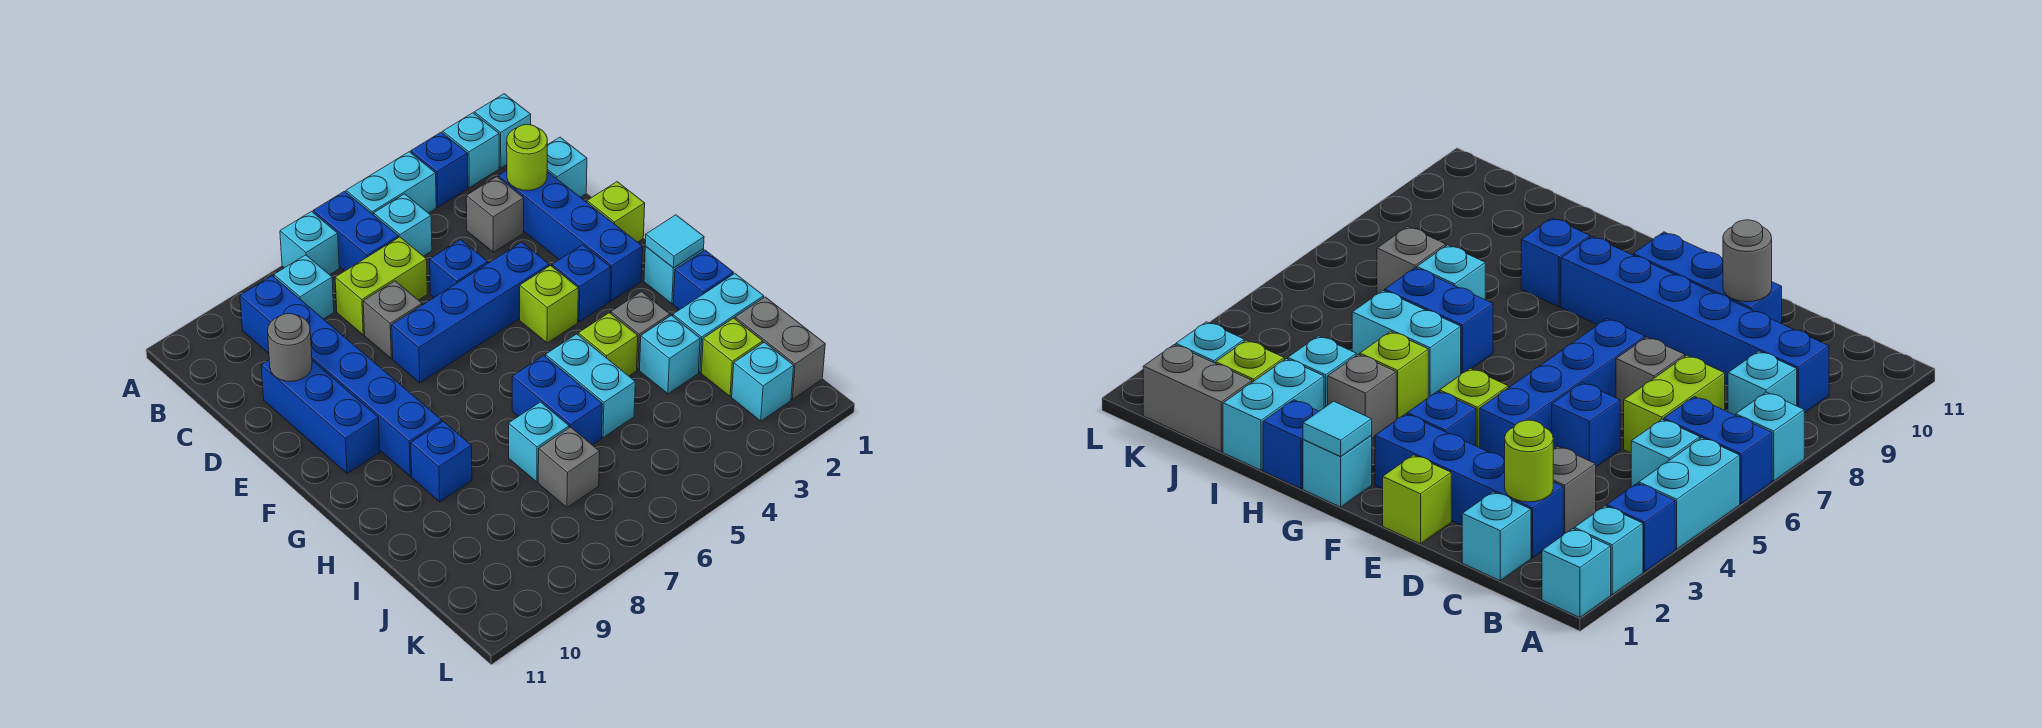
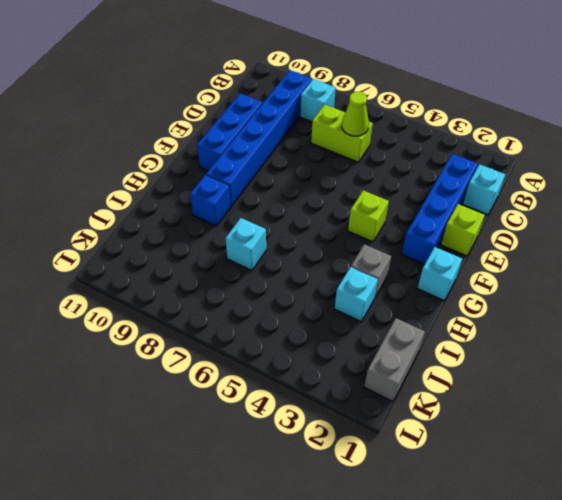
lime cone C6 level 2 -> none
none -> cyan brick A1 level 1
none -> cyan brick A2 level 1
none -> blue brick A3 level 1
none -> cyan brick A4:A5 level 1

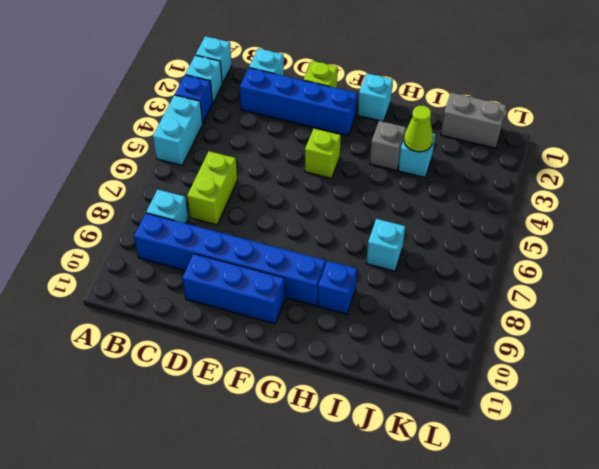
lime cone I3 level 2 -> none
none -> blue brick A6:B6 level 1
none -> cyan brick A7 level 1
none -> cyan brick B5 level 1
none -> grey brick C3 level 1

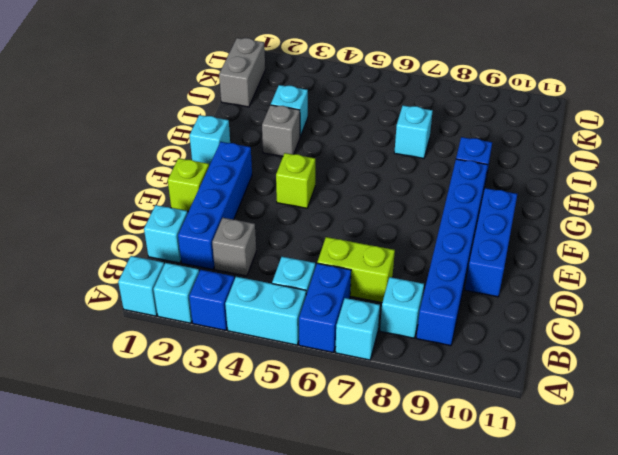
none -> blue brick D5 level 1
none -> grey brick D7 level 1
none -> blue brick E4:E7 level 1
none -> blue brick F3 level 1

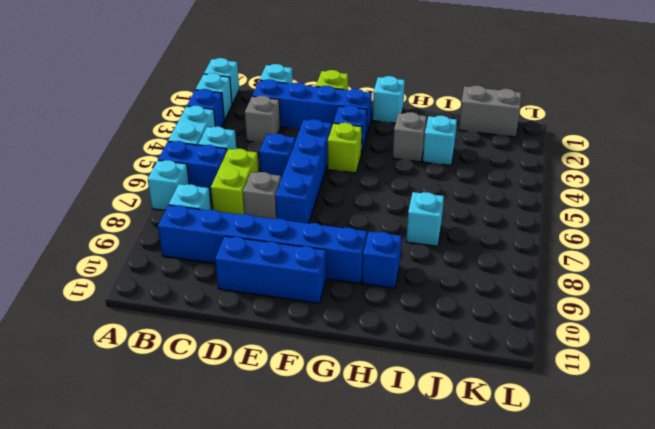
none -> blue brick H1 level 1
none -> lime brick H4 level 1
none -> cyan brick H5:I5 level 1
none -> blue brick H6:I6 level 1

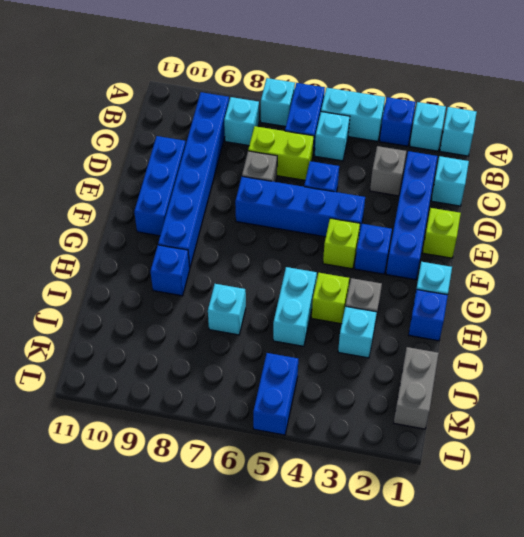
blue brick K5:L5 level 1 -> blue brick H6:I6 level 1
none -> cyan brick I1:I2 level 1
none -> lime brick J2 level 1
none -> grey brick J7 level 1
none -> cyan brick K2 level 1

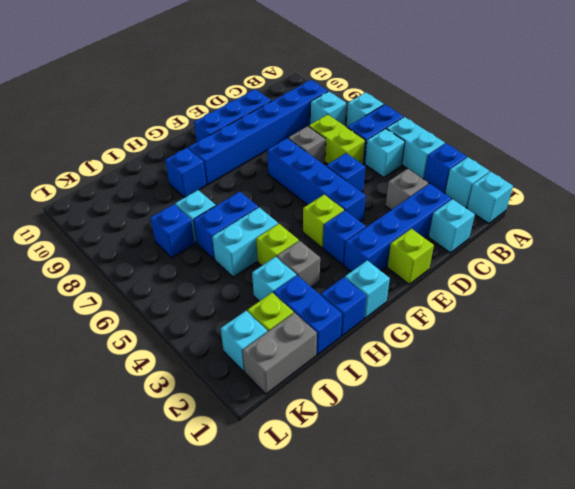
blue brick I1:I2 level 1 -> cyan brick I1:I2 level 1
blue brick J7 level 1 -> grey brick J7 level 1
none -> lime round brick C2 level 2
none -> grey round brick D10 level 2
none -> cyan tile G1 level 2

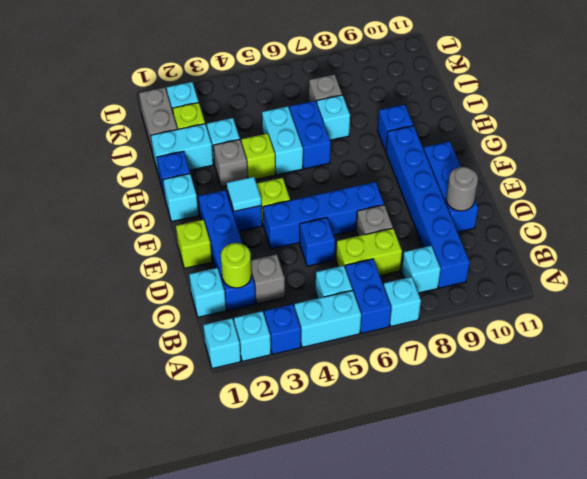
cyan tile F3 level 2 -> cyan tile G1 level 2

